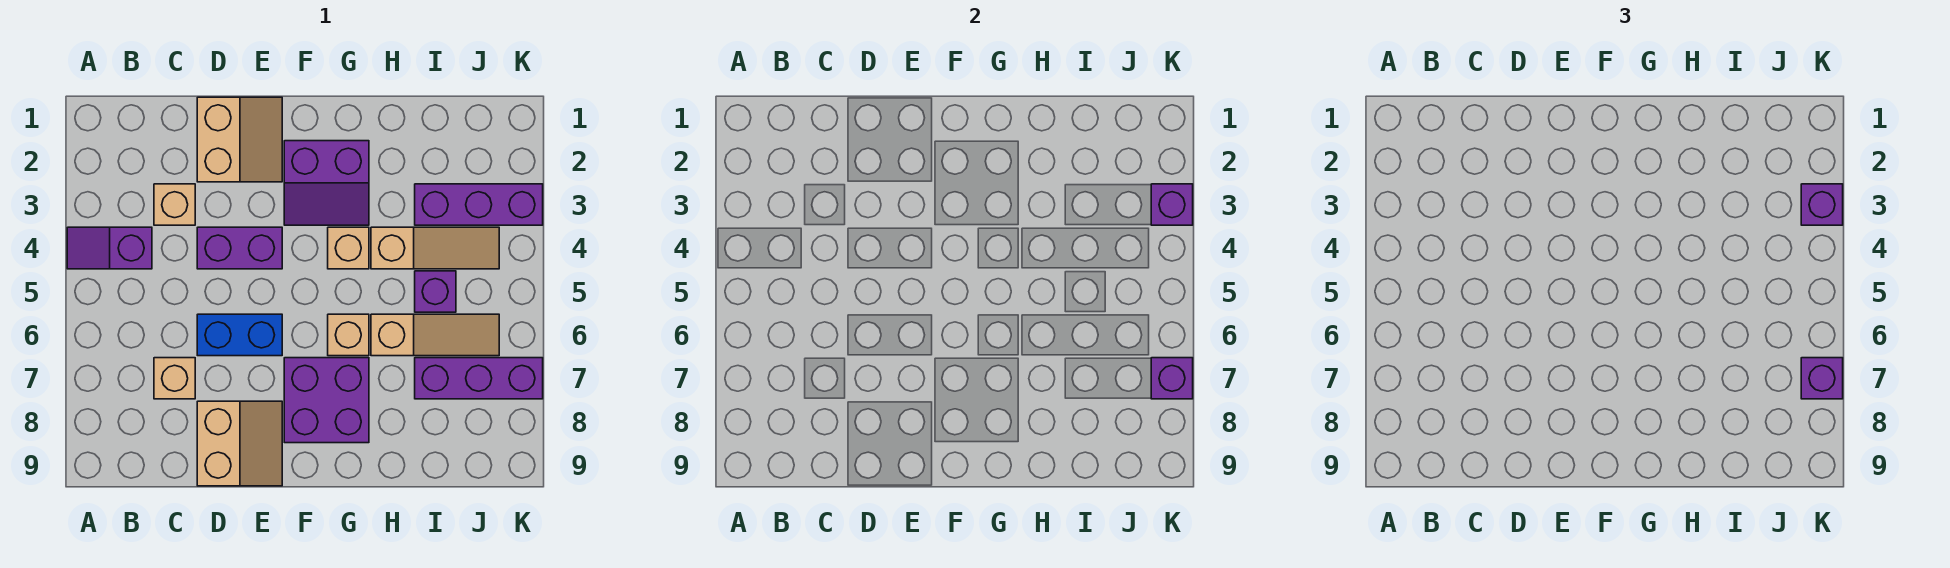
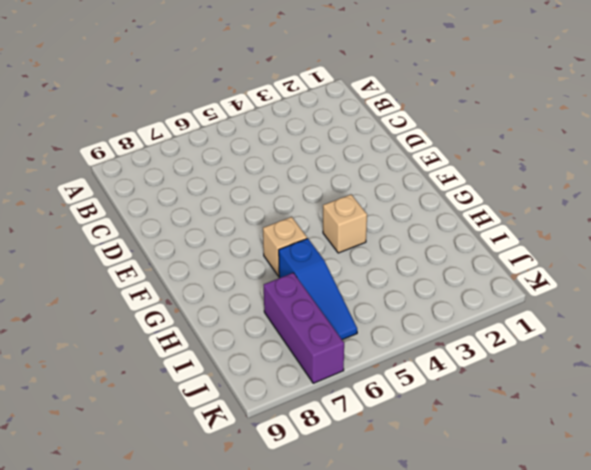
blue slope H6:J6 level 1 top H -> tan slope H6:J6 level 1 top H
none -> purple slope A4:B4 level 1 top B
none -> tan brick C3 level 1
none -> tan brick C7 level 1

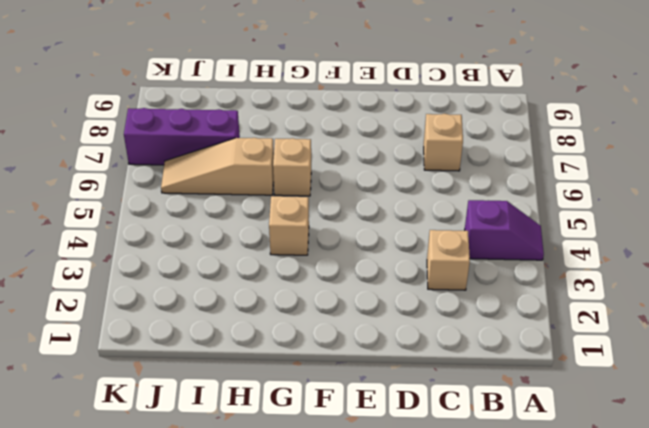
none -> tan slope D1:E2 level 1 top D
none -> purple brick D4:E4 level 1
none -> blue brick D6:E6 level 1

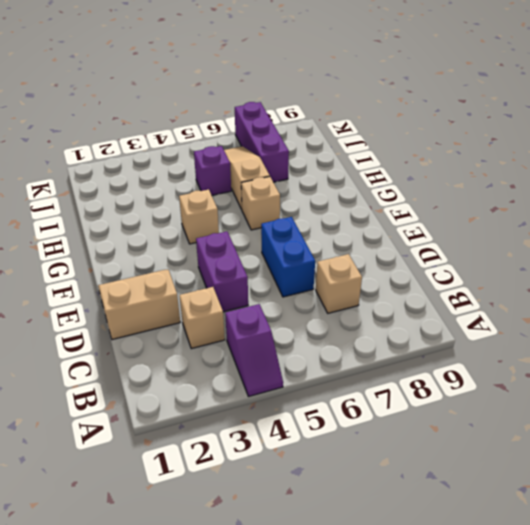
none -> tan slope D8:E9 level 1 top D
none -> purple slope F2:G3 level 1 top 2
none -> purple brick F7:G8 level 1

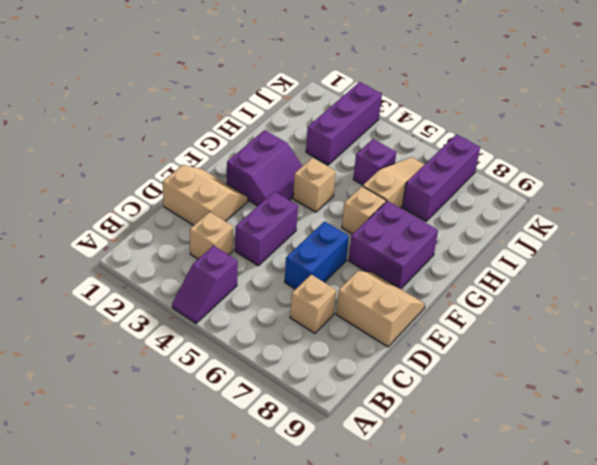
none -> tan slope H4:J4 level 1 top H
none -> purple brick K3 level 2
none -> purple brick K7 level 2

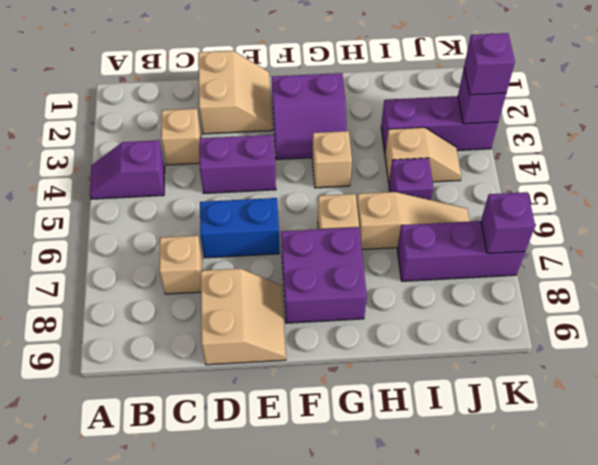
tan slope I4:J4 level 1 top I -> tan slope H4:J4 level 1 top H
none -> purple brick K7 level 3

